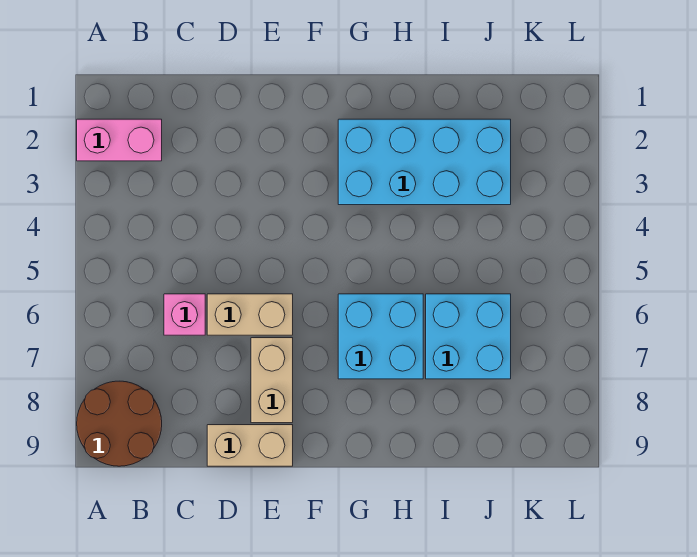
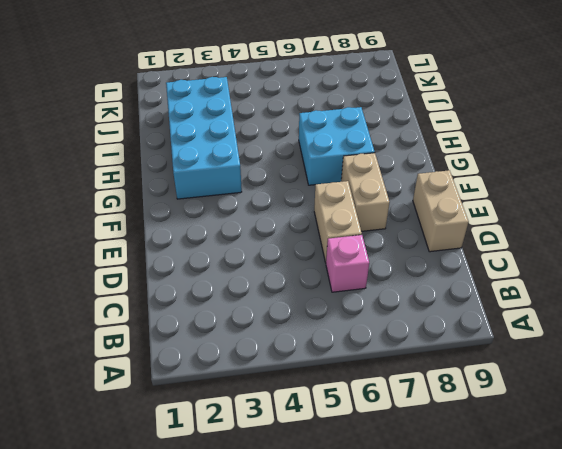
tan brick E7:F7 level 1 -> tan brick E7:E8 level 1
none -> pink brick A2:B2 level 1
none -> brown round brick A8:B9 level 1

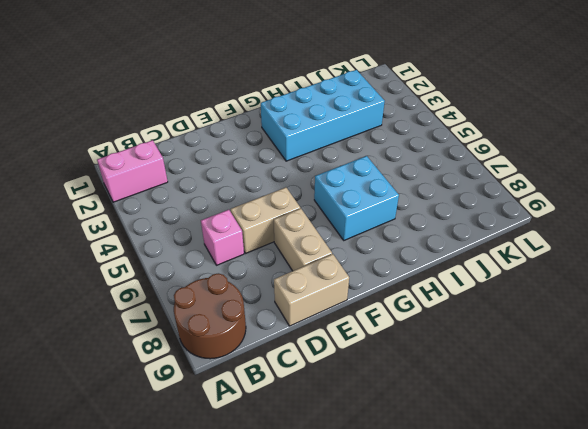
none -> cyan brick I6:J7 level 1

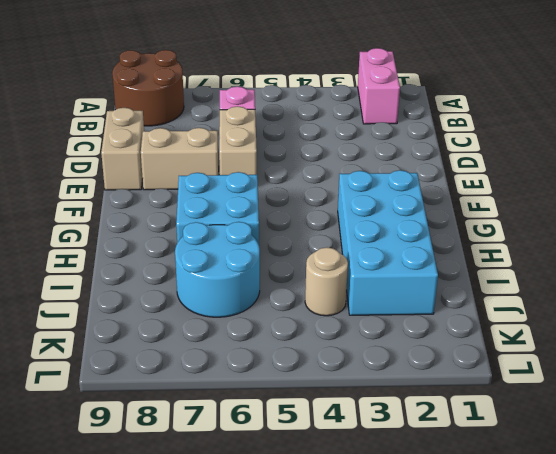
cyan round brick I6:J7 level 1 -> cyan brick I6:J7 level 1
tan round brick J4 level 1 -> none

